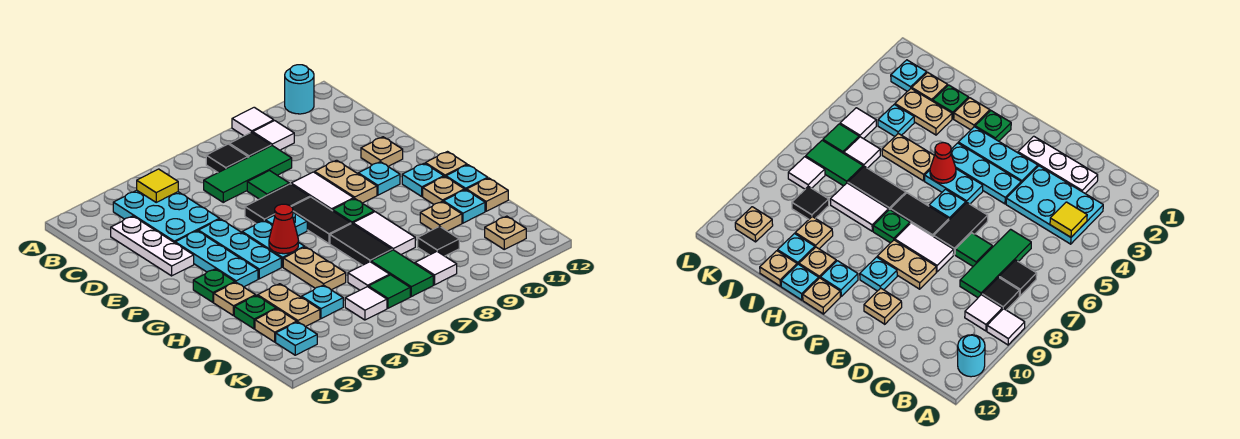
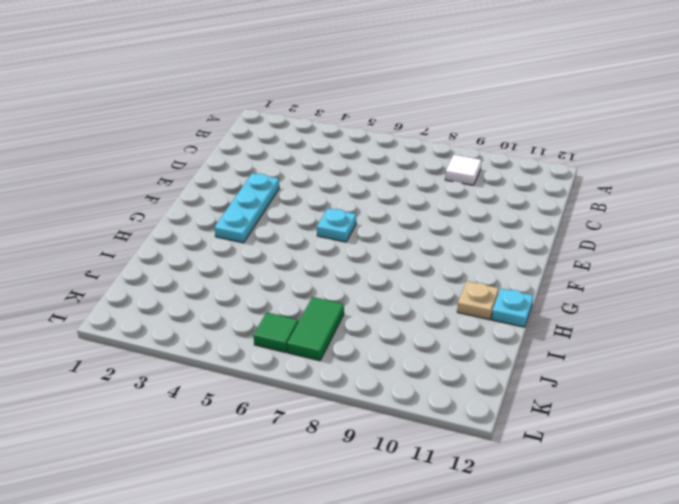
none -> white tile A9 level 1
none -> cyan round brick A11 level 1
none -> cyan plate B3:D4 level 1
none -> black tile B7 level 1

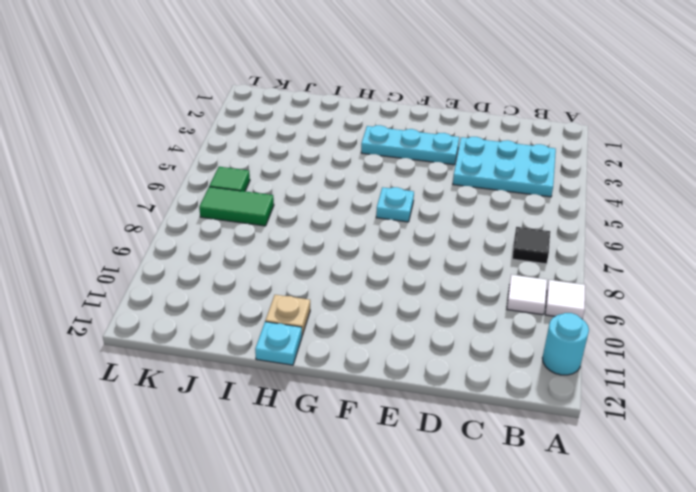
none -> black tile B8 level 1
none -> white plate C2:E2 level 1
none -> green tile C6:C8 level 1
none -> green tile D7 level 1

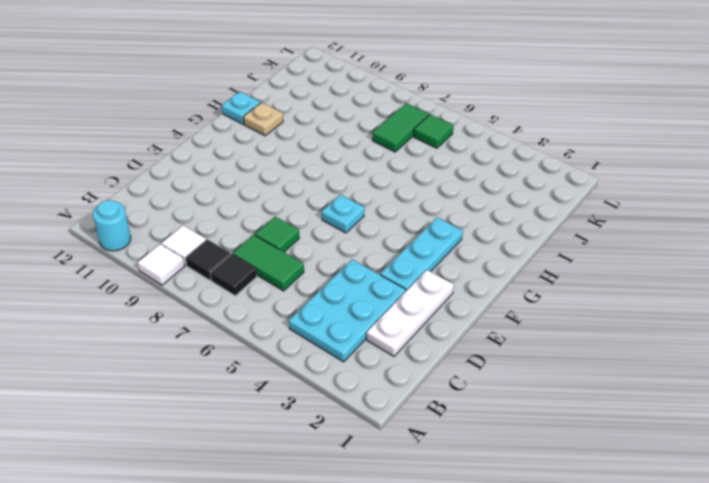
green tile C6:C7 level 1 -> green tile C6:C8 level 1
none -> cyan plate E4:G4 level 1
none -> black tile E6:E7 level 1
none -> white tile E8:F8 level 1
none -> tan plate E9:F9 level 1

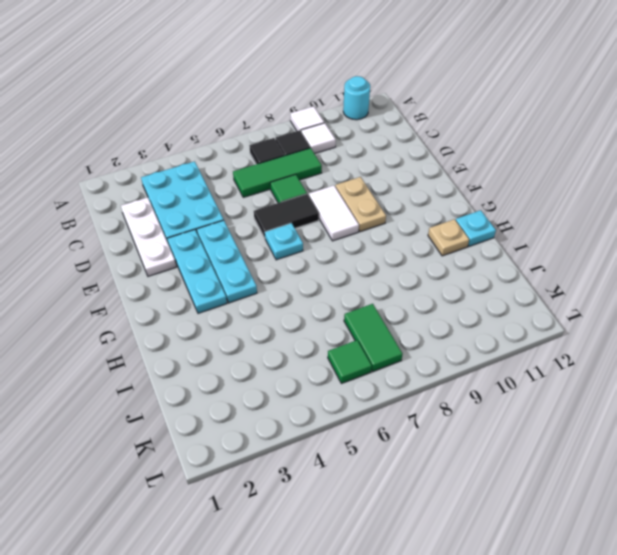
none -> tan plate E11 level 1
none -> cyan plate F5:G5 level 1
none -> black tile F7:G7 level 1
none -> cyan plate F10 level 1

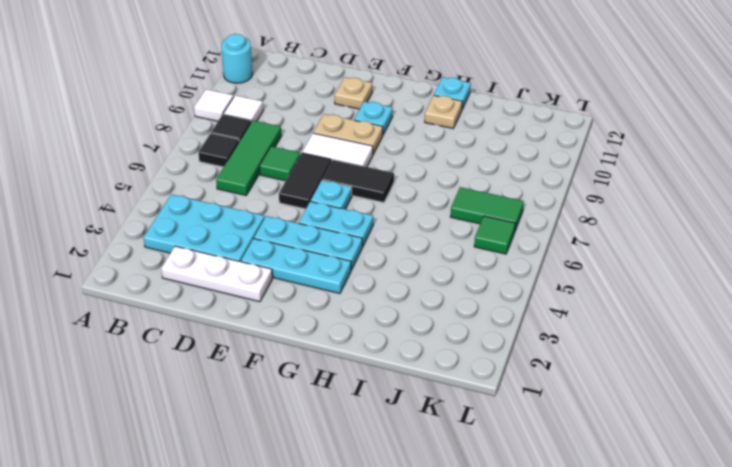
none -> green plate G2 level 1
none -> green plate G8 level 1
none -> cyan plate G11 level 1
none -> tan plate G12 level 1

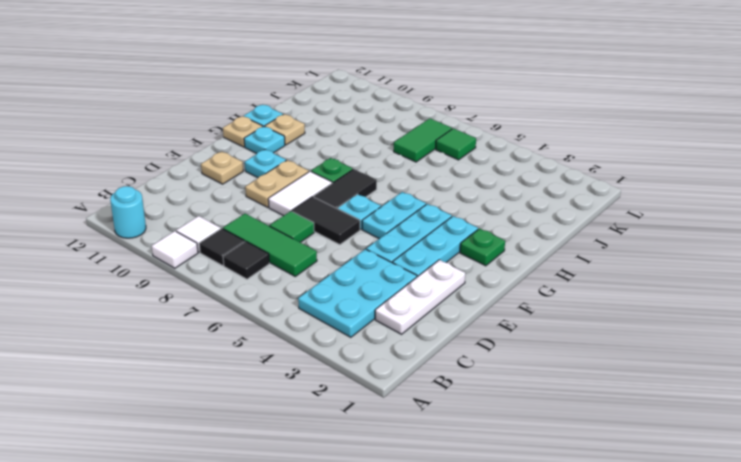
none -> tan plate H2 level 1
none -> tan plate H5:I5 level 1
none -> black tile H7:I7 level 1
none -> white tile H8:I8 level 1

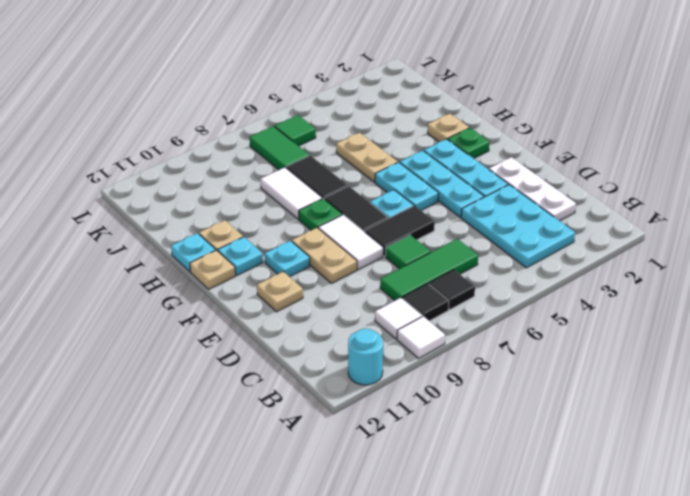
none -> green plate I2 level 1
none -> tan plate I3:J3 level 1
none -> tan plate I10 level 1
none -> cyan plate I11 level 1

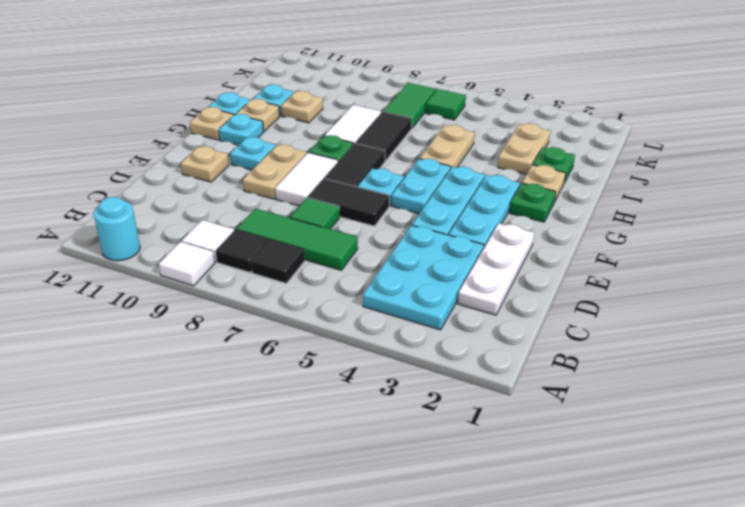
none -> tan plate I12 level 1
none -> tan plate J2 level 1
none -> cyan plate J4 level 1
none -> white tile J6 level 1

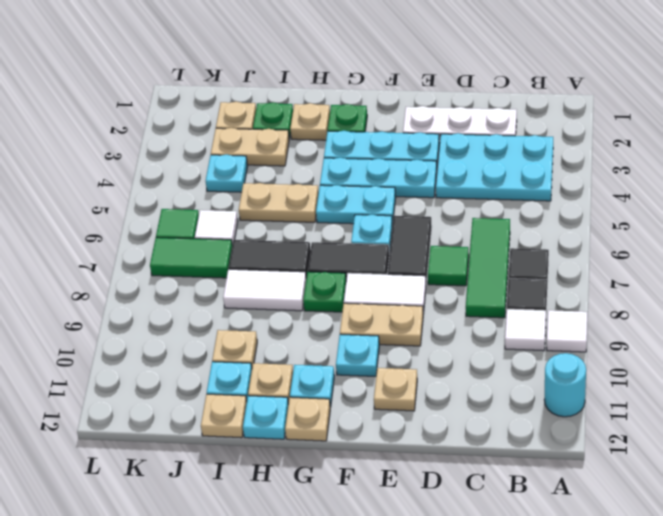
none -> black tile J9 level 1
none -> cyan plate K2 level 1
none -> white tile K5 level 1
none -> white tile K8 level 1

